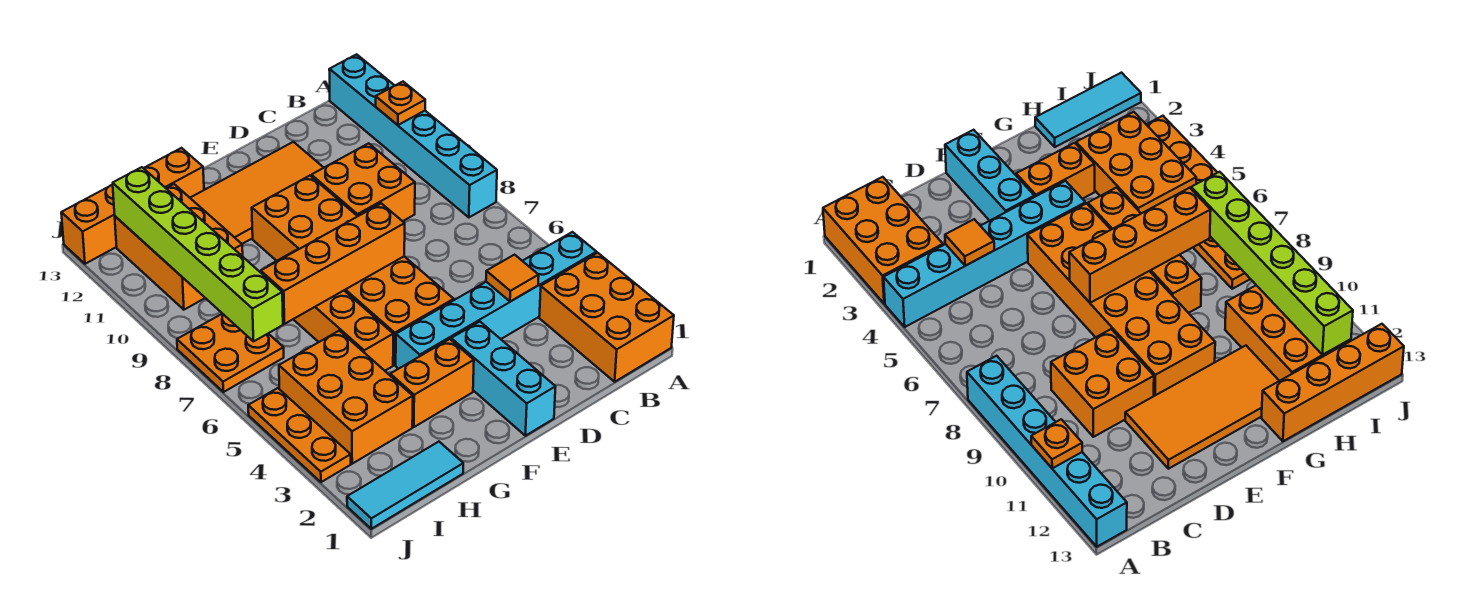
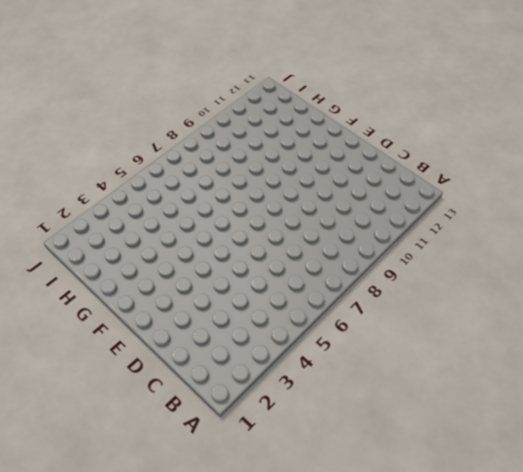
none -> orange brick A1:B3 level 1
none -> cyan brick A4:F4 level 1
none -> cyan brick A8:A13 level 1

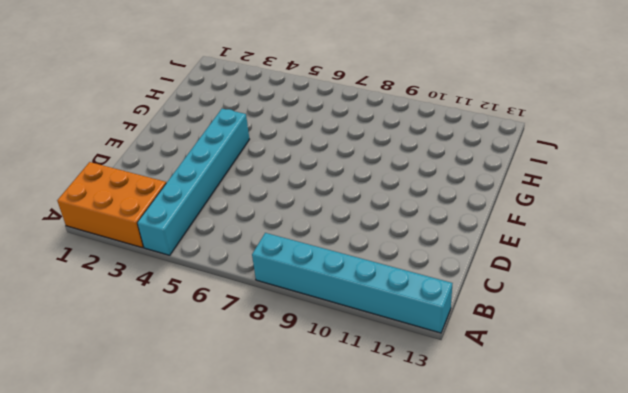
none -> orange brick C9:D10 level 1
none -> orange tile D11:G12 level 1
none -> cyan brick E1:E3 level 1

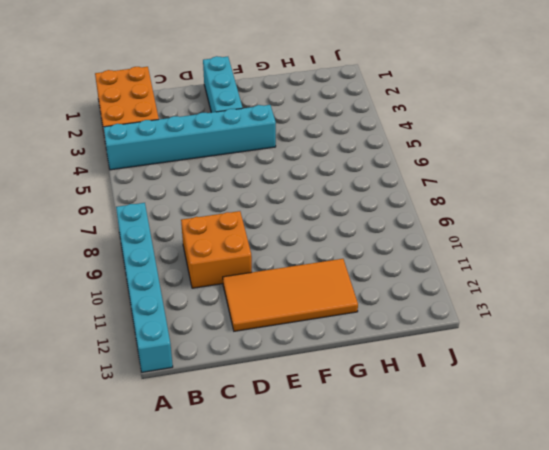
none -> orange brick E5:F10 level 1
none -> orange brick F3:G3 level 1
none -> orange brick G5:G8 level 1

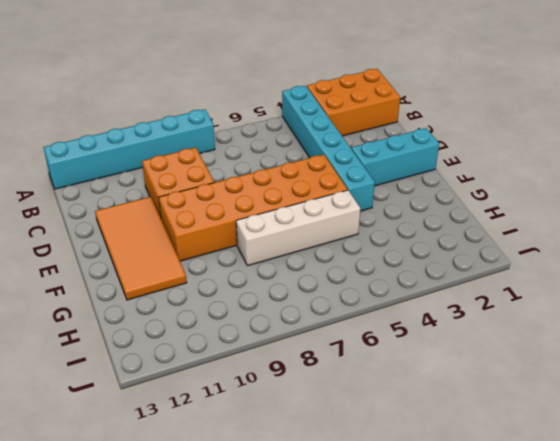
white brick G5:G8 level 1 -> orange brick G5:G8 level 1
none -> orange brick F3:G3 level 1
none -> orange brick G13:J13 level 1
none -> cyan tile H1:J1 level 1

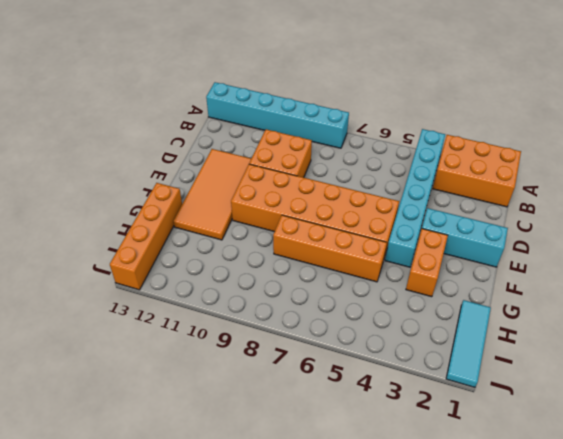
none -> orange brick H3:I5 level 1
none -> orange brick H10:I12 level 1
none -> orange plate I7:J8 level 1

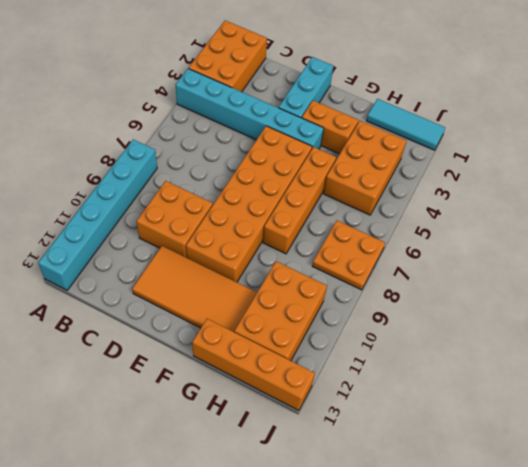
none -> orange plate J3:J5 level 1
none -> orange plate A11 level 2
none -> orange tile C4 level 2

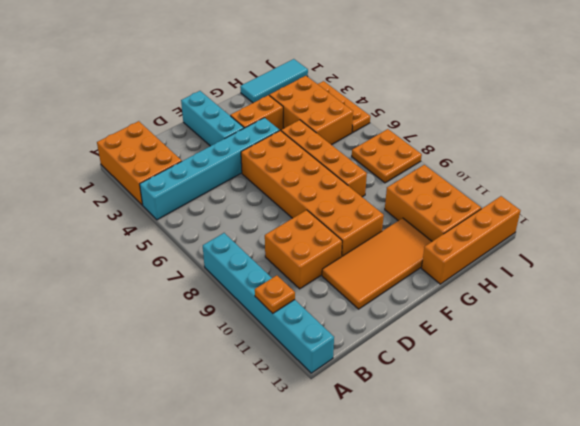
none -> orange tile C4 level 2
none -> orange brick E7:H7 level 2
none -> lime brick I7:I12 level 2

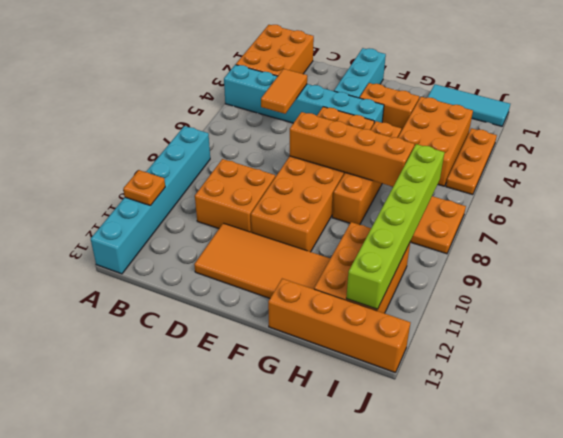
orange tile C4:C5 level 2 -> orange tile C4 level 2

